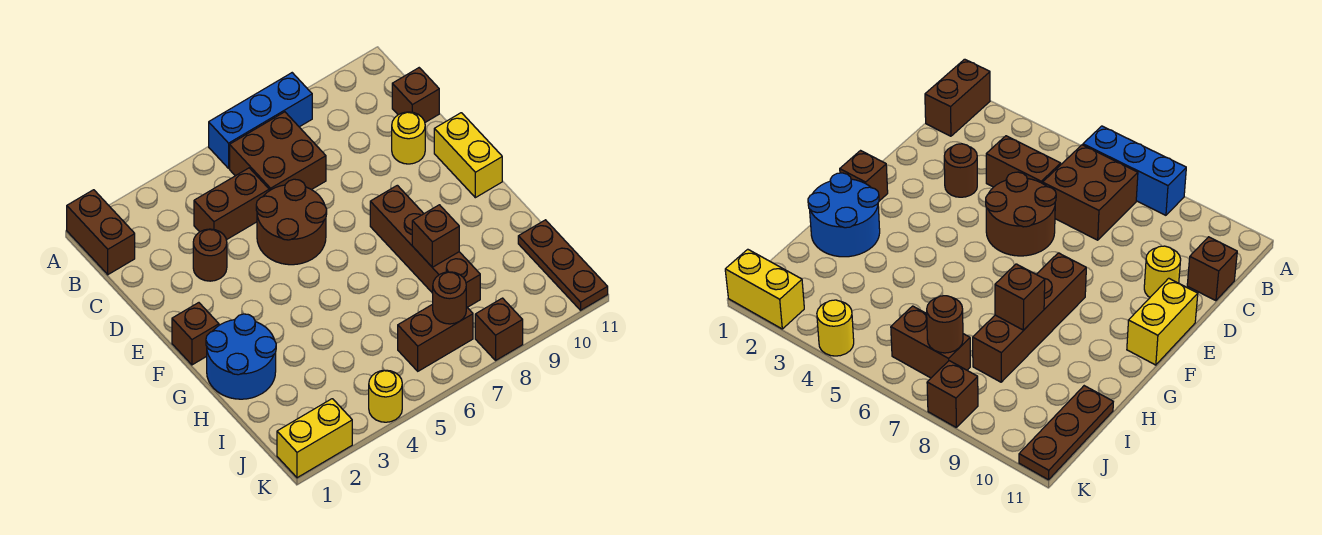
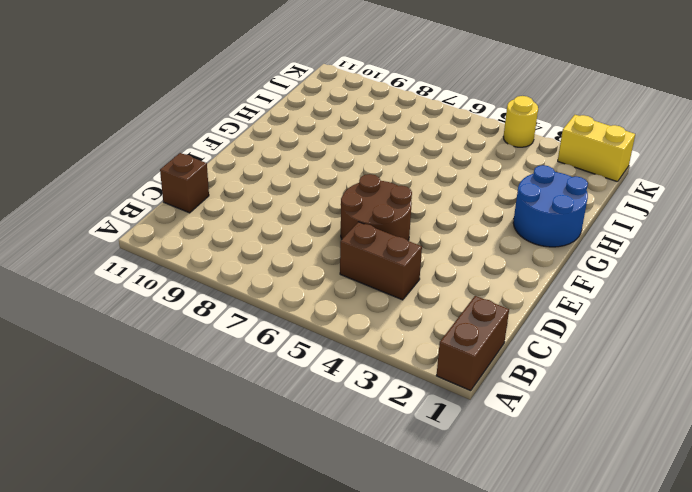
none -> blue brick A6:A8 level 1
none -> brown brick B6:C7 level 1
none -> brown round brick D3 level 1

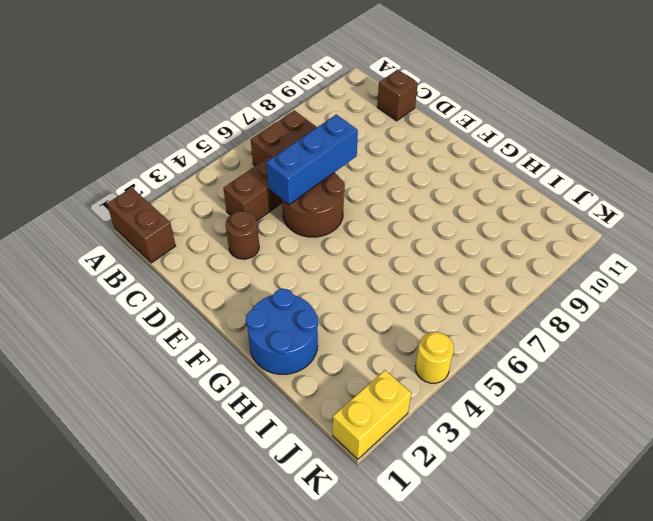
blue brick D5:D7 level 2 -> blue brick A6:A8 level 1
none -> yellow round brick D10 level 1
none -> yellow brick E11:F11 level 1
none -> brown brick F1 level 1

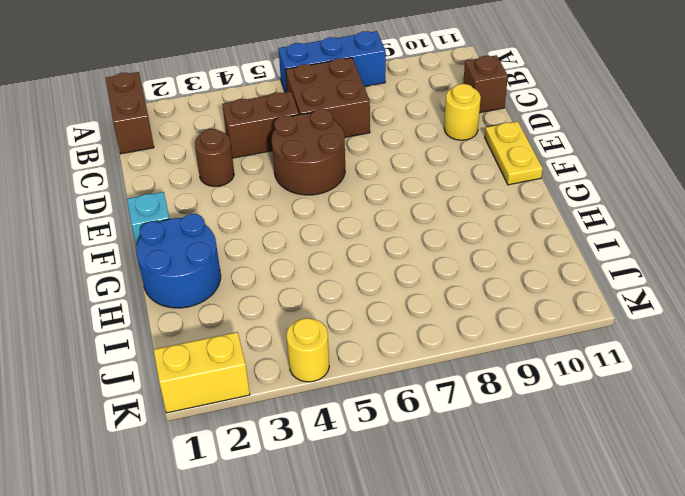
yellow plate E11:F11 level 1 -> yellow brick E11:F11 level 1
cyan brick F1 level 1 -> brown brick F1 level 1
none -> brown brick F8:I8 level 1
none -> brown plate I11:K11 level 1
none -> brown brick J6:J7 level 1

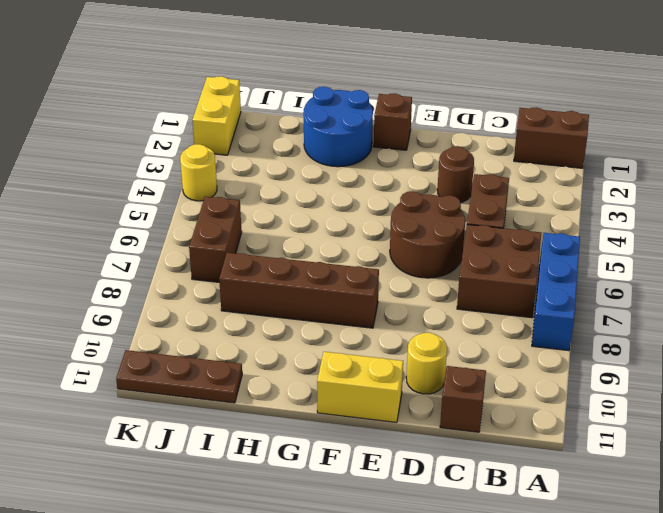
none -> brown brick K8 level 1
none -> brown brick H8 level 2
none -> brown round brick J7 level 2

